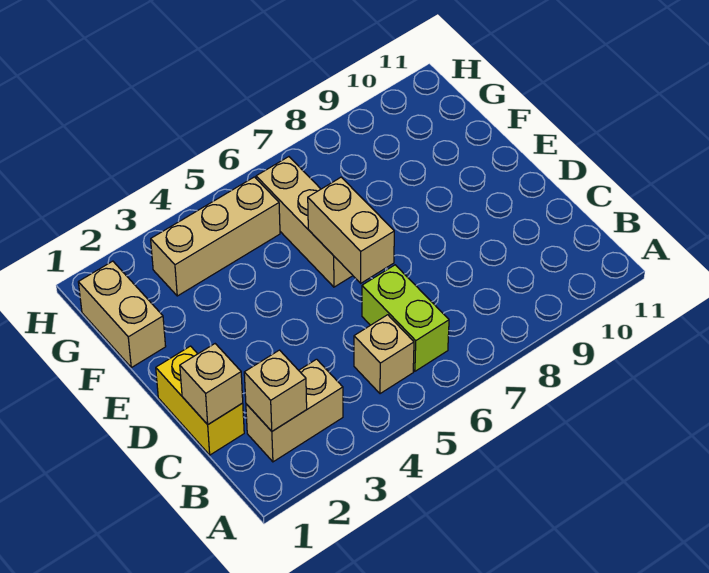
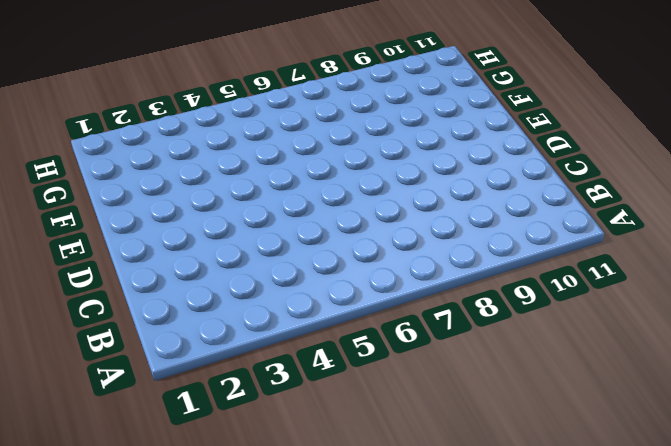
none -> tan brick B2:B3 level 1
none -> tan brick B5 level 1

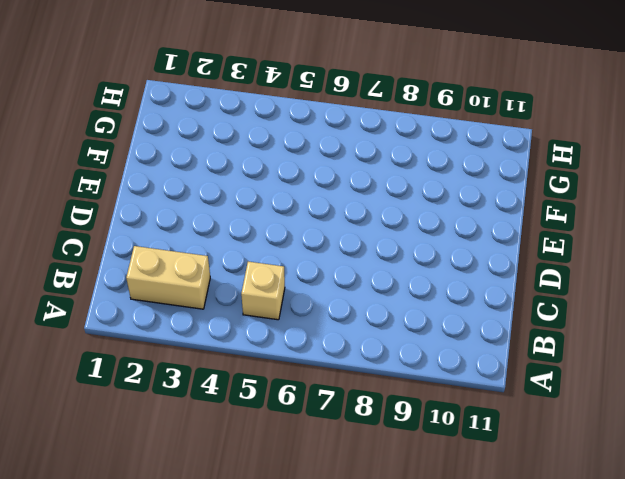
none -> lime brick B6:C6 level 1
none -> yellow brick C1:D1 level 1

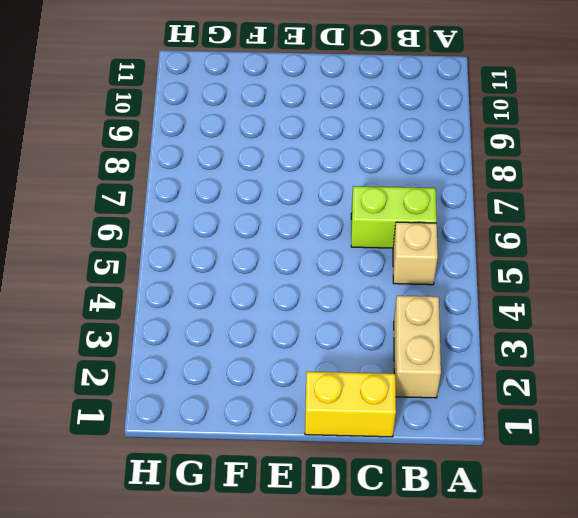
none -> tan brick E6:G6 level 1
none -> tan brick F1:G1 level 1

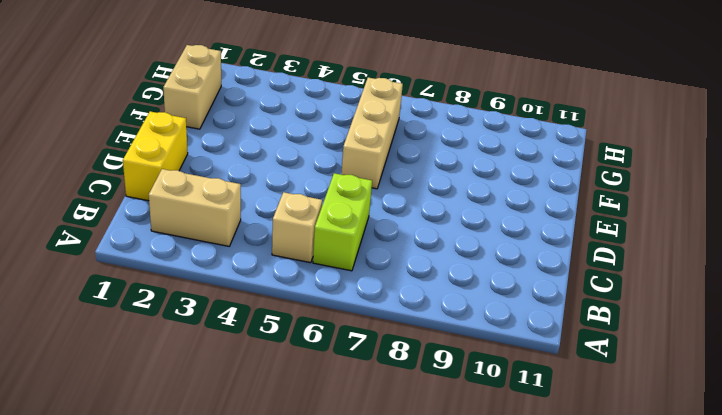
none -> tan brick G3:G5 level 1
none -> tan brick B2 level 2

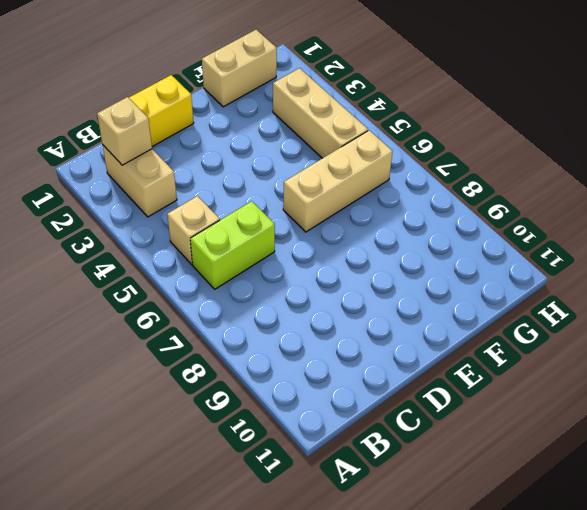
none -> tan brick C1 level 2
none -> tan brick D6:E6 level 2

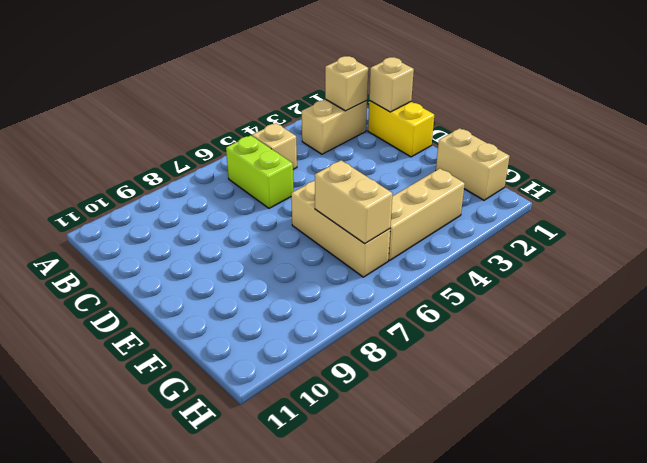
tan brick F6:G6 level 2 -> tan brick D6:E6 level 2

